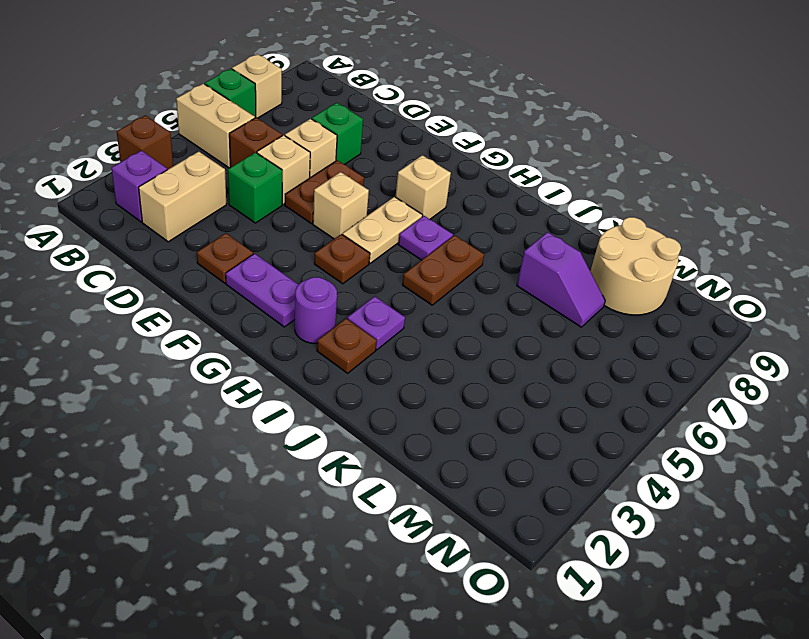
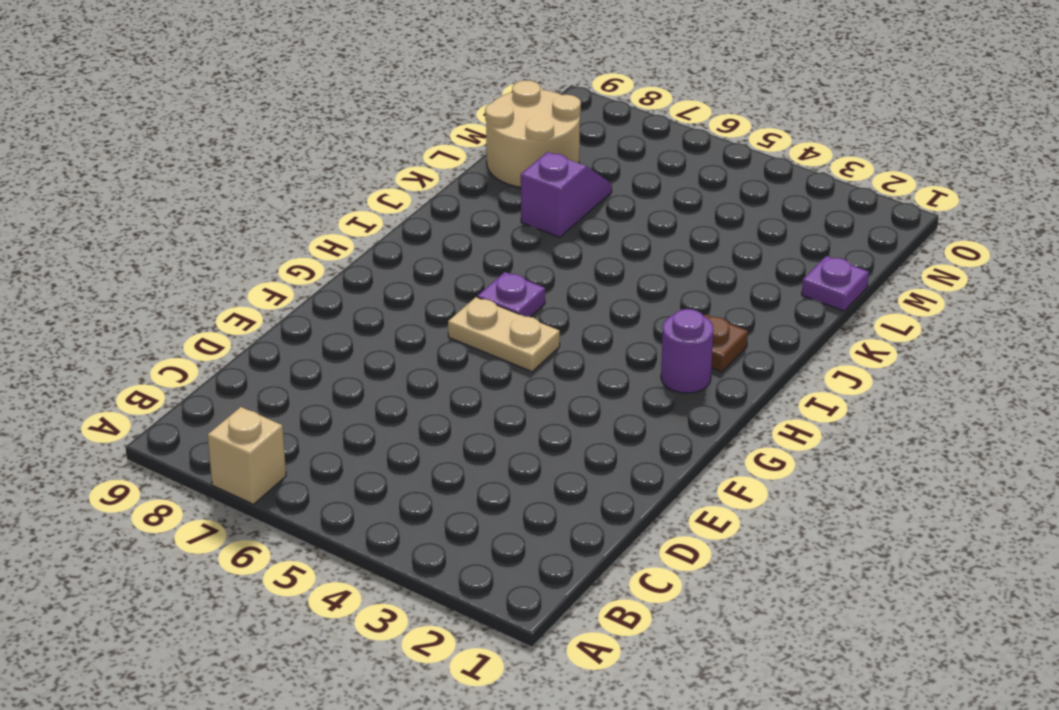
purple plate L1 level 1 -> purple plate I3 level 1
none -> brown brick A3 level 1
none -> tan brick A5:B5 level 1
none -> green brick A6 level 1

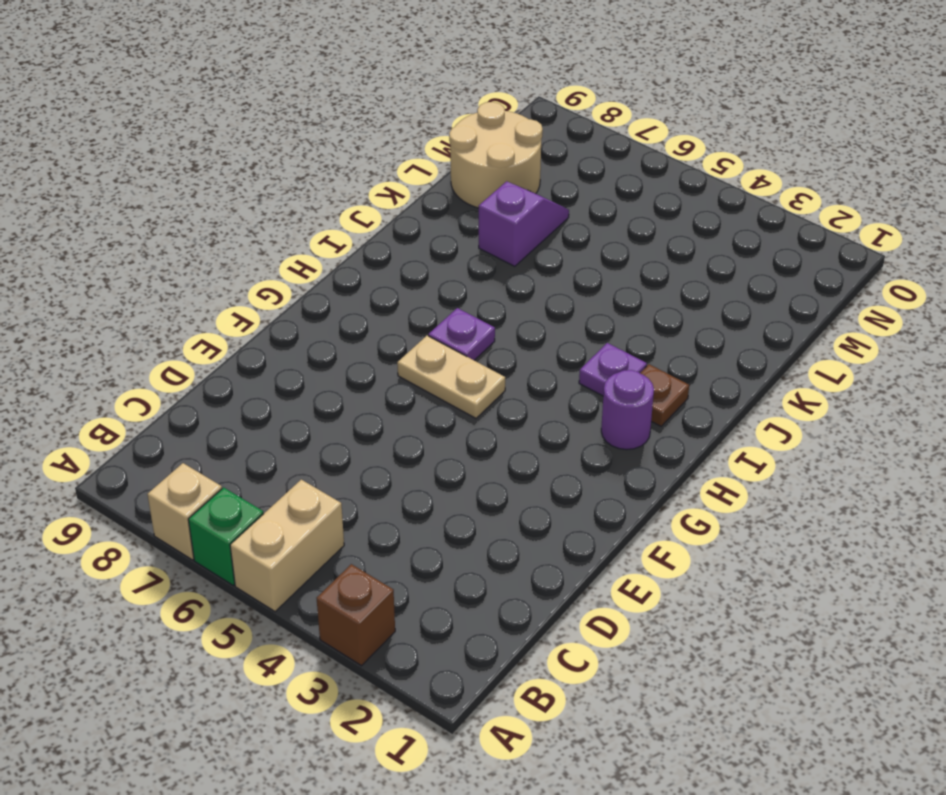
none -> purple brick B2 level 1
none -> tan brick C2:C3 level 1
none -> brown brick C5 level 1

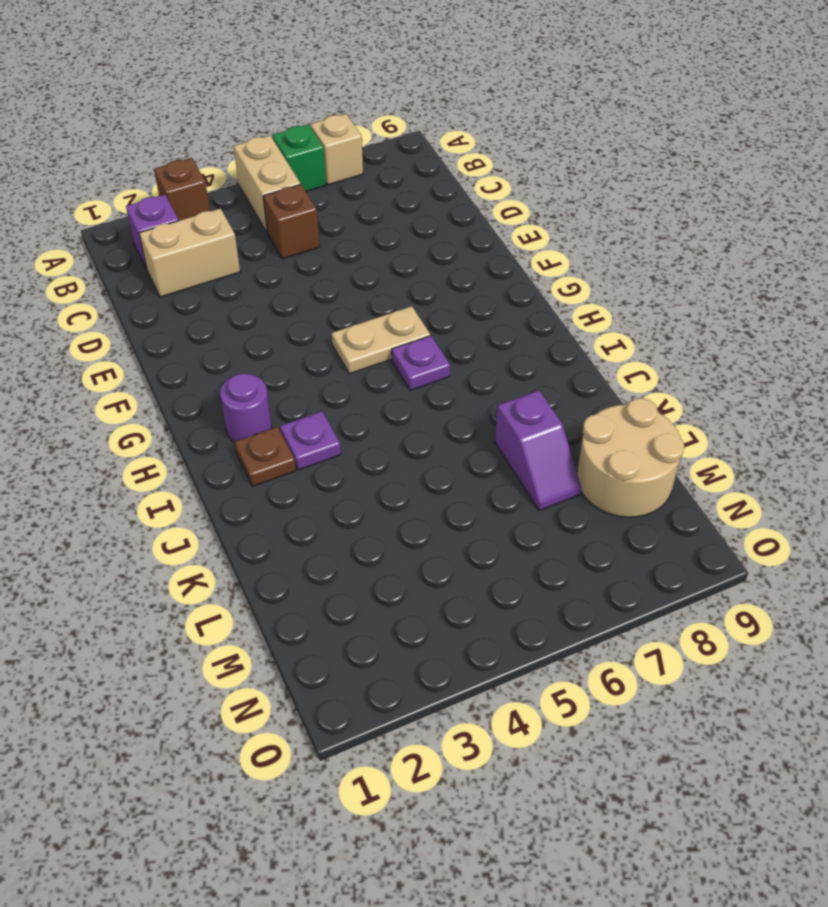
none -> green brick D4 level 1
none -> tan brick D5 level 1
none -> tan brick D6 level 1

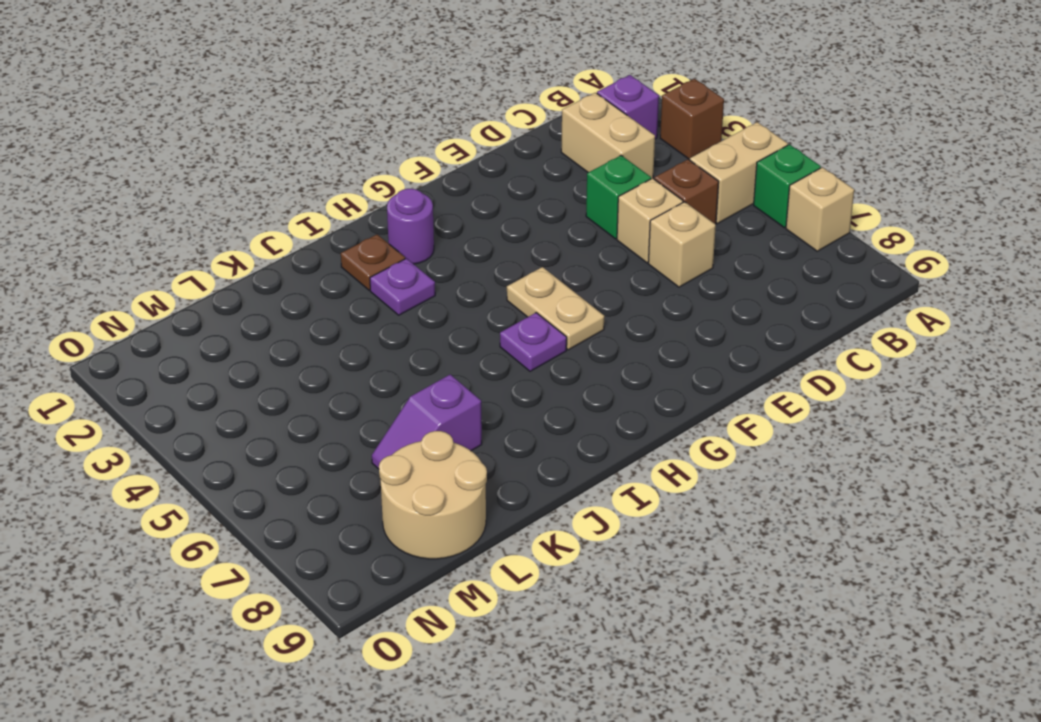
none -> green brick D7 level 1
none -> brown plate E2 level 1
none -> brown plate E5:E6 level 1

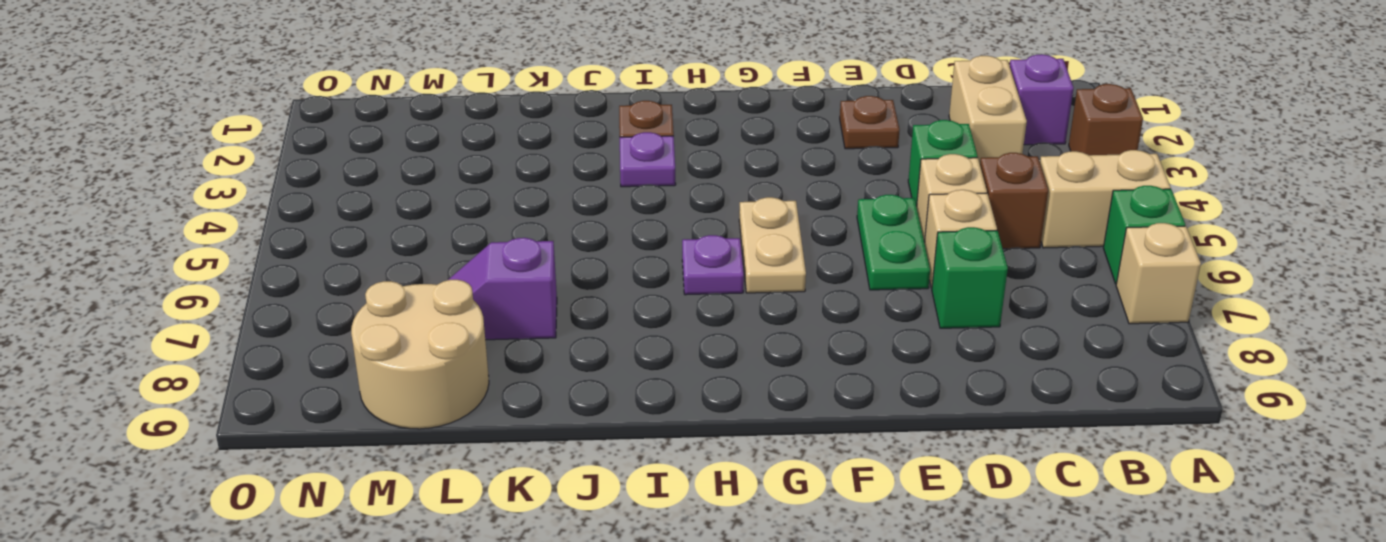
green plate E5:E6 level 1 -> brown plate E5:E6 level 1
none -> purple plate F2:G2 level 1
none -> tan brick F5 level 1
none -> brown plate G4 level 1

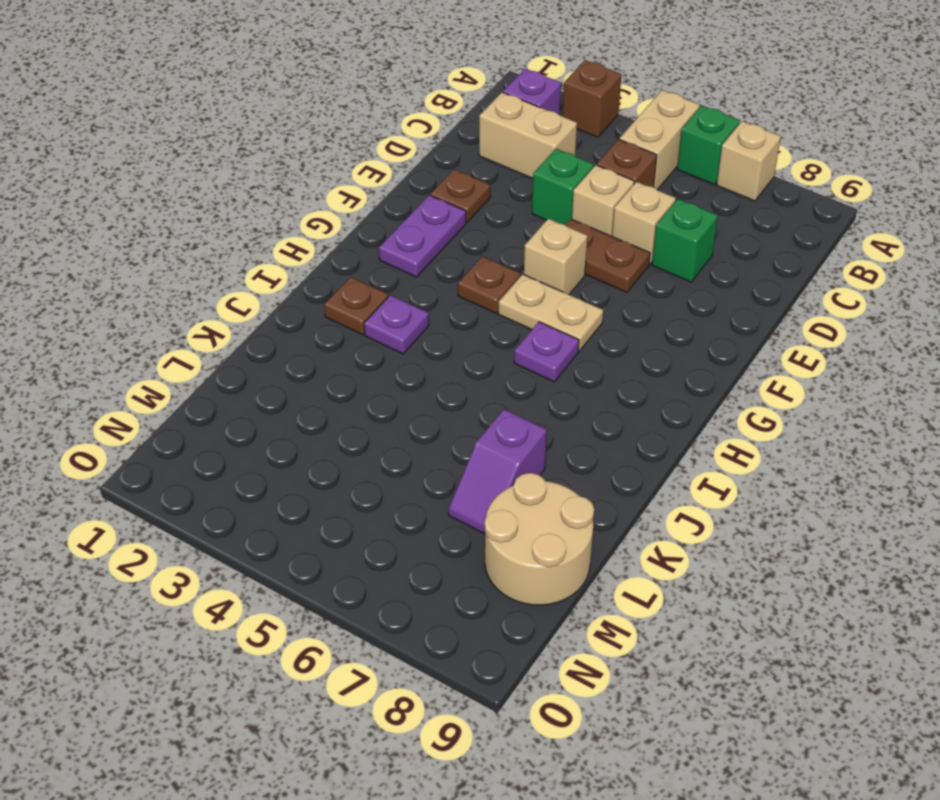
none -> tan brick G7 level 1
none -> purple round brick H2 level 1
none -> brown plate I5:I6 level 1

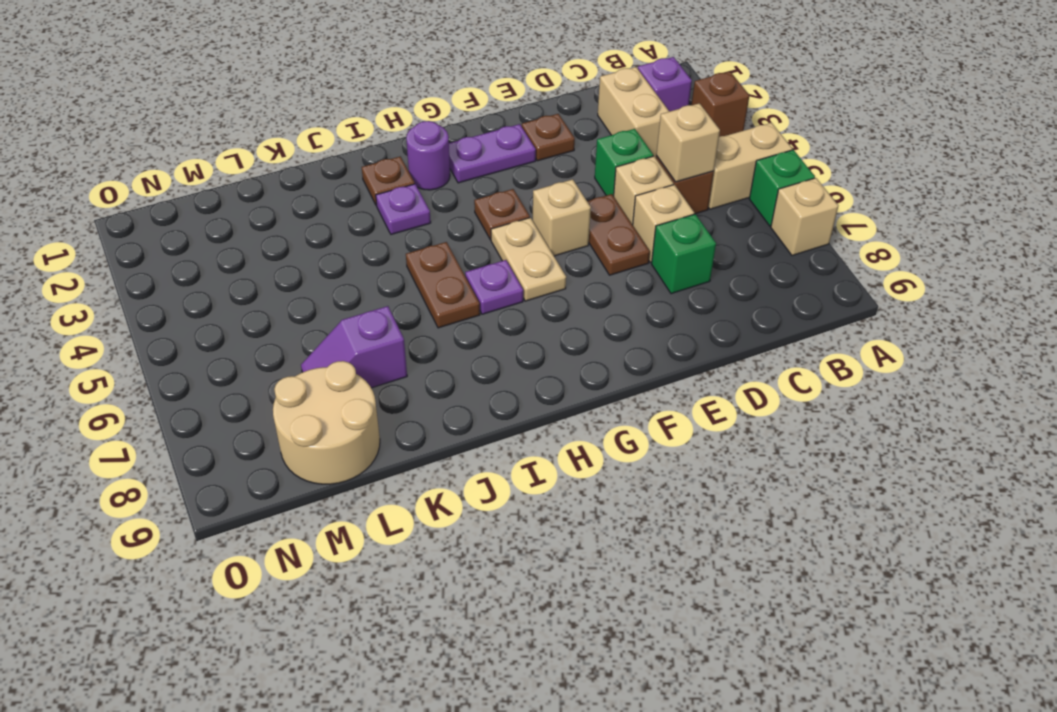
tan brick C5 level 2 -> tan brick G7 level 1

